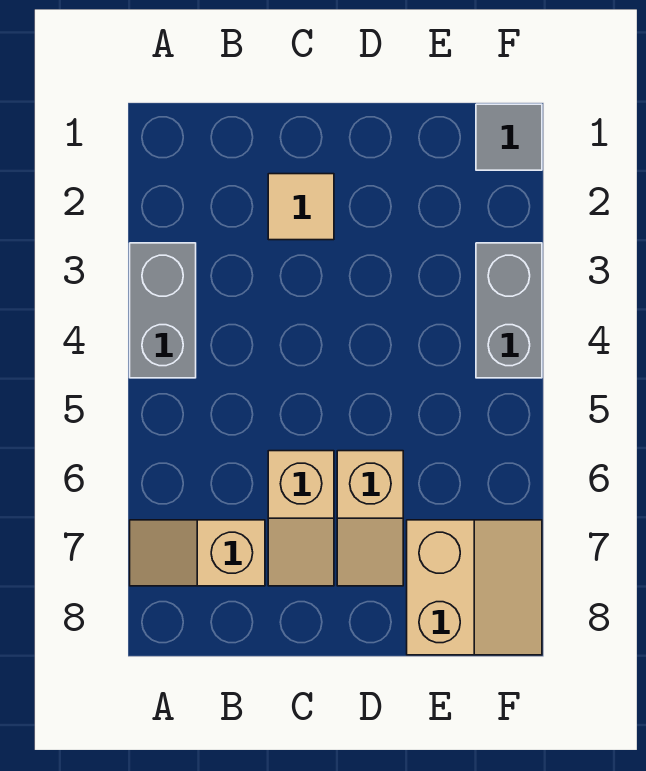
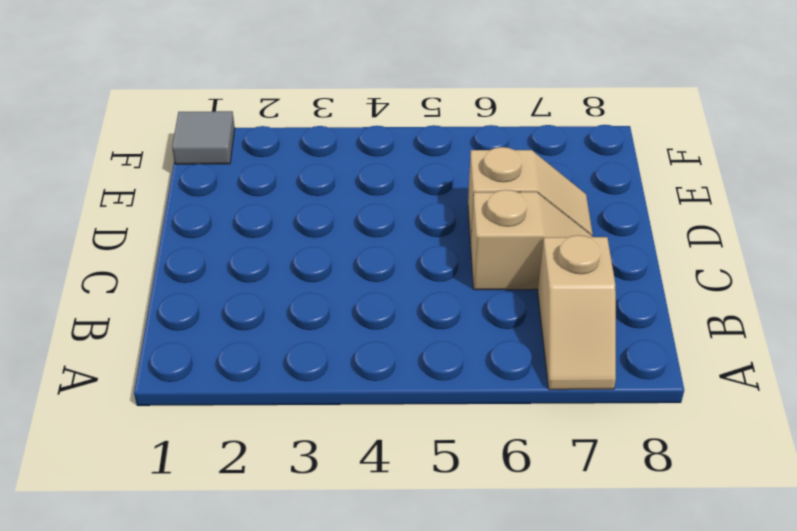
none -> grey brick A3:A4 level 1
none -> tan tile C2 level 1

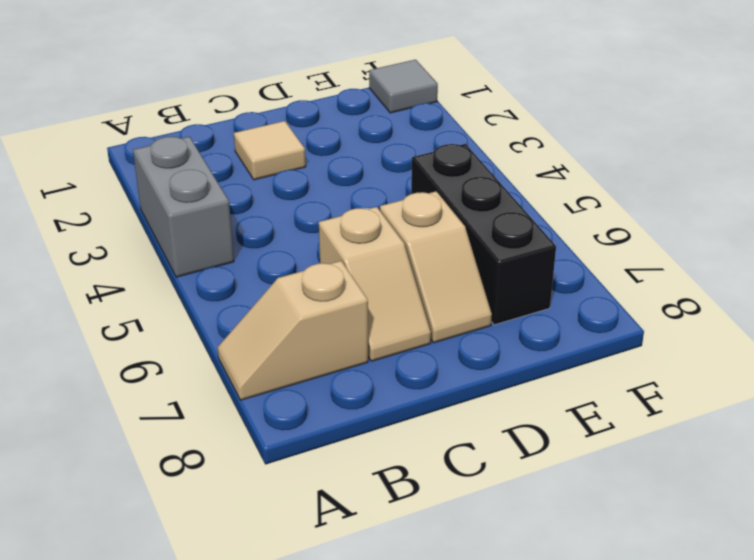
black brick E5:E7 level 1 -> tan slope E7:F8 level 1 top E
none -> grey brick F3:F4 level 1

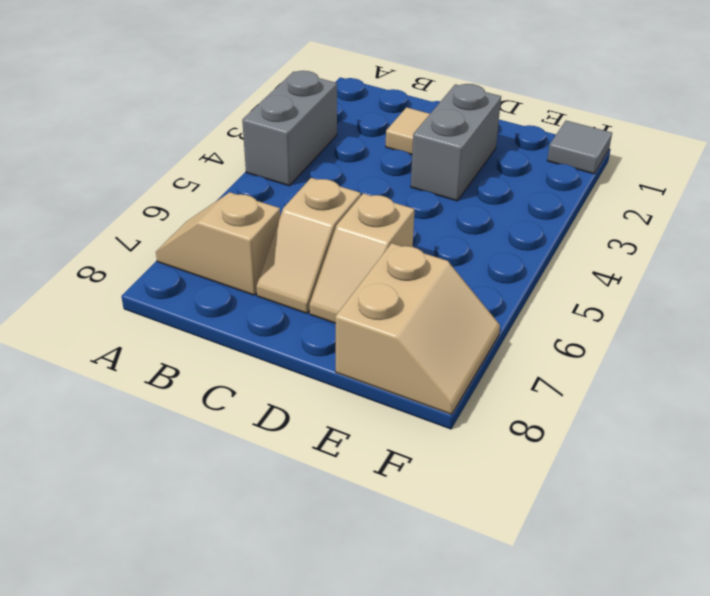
grey brick D2:D3 level 1 -> grey brick F3:F4 level 1

